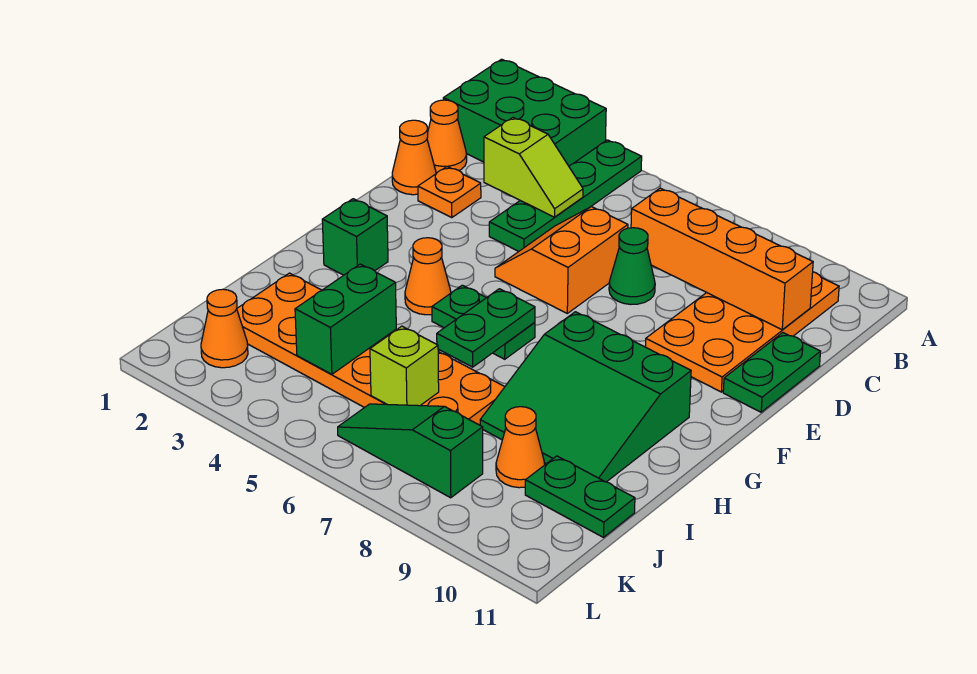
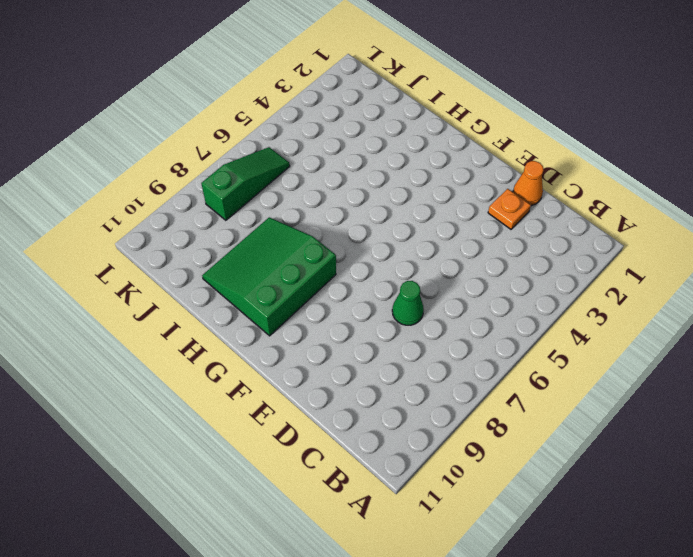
none -> green brick A1:B3 level 1
none -> green plate A4:D4 level 1
none -> orange plate B9:E10 level 1

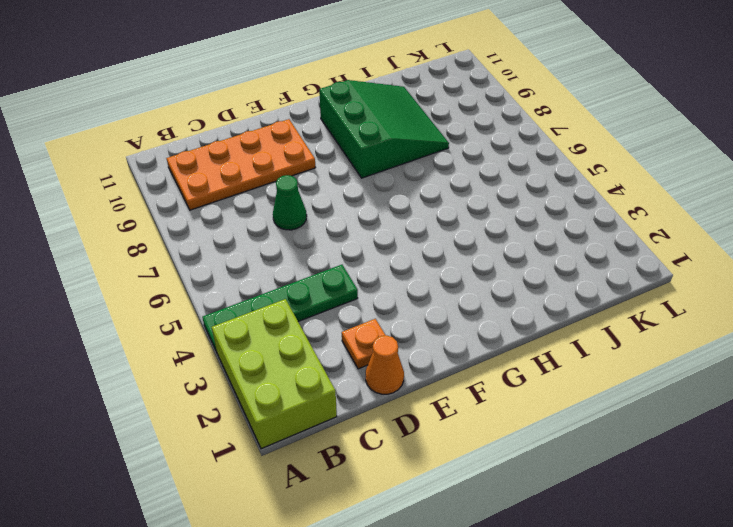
lime brick A1:B3 level 1 -> green brick A1:B3 level 1
none -> orange cone C1 level 1
none -> orange slope D5:E6 level 1 top 6
none -> green plate D11:E11 level 1

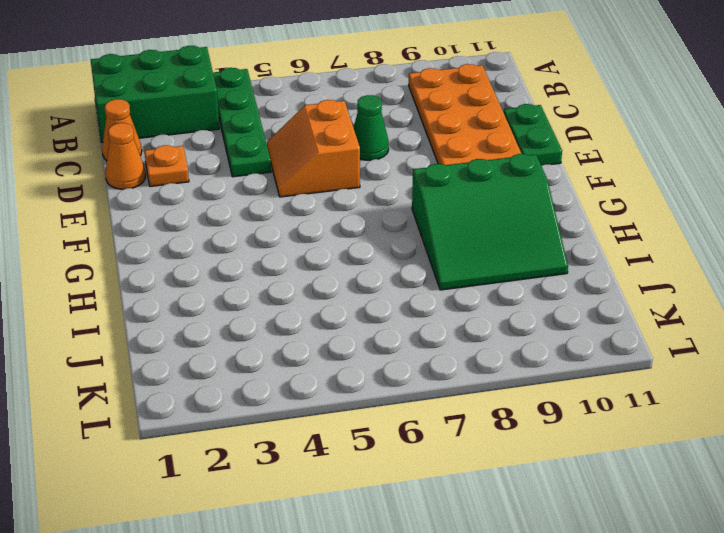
none -> green brick G2 level 1
none -> orange cone G4 level 1
none -> green plate G5:G6 level 1

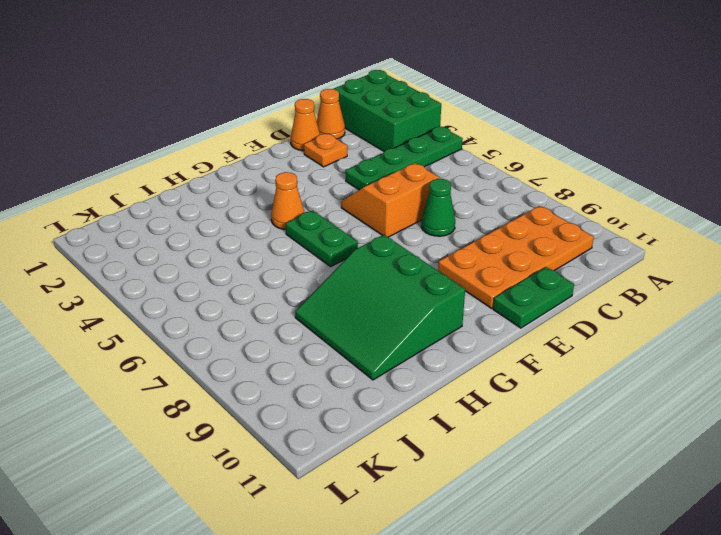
none -> green brick G2 level 1
none -> orange plate I2:J7 level 1
none -> orange cone J9 level 1

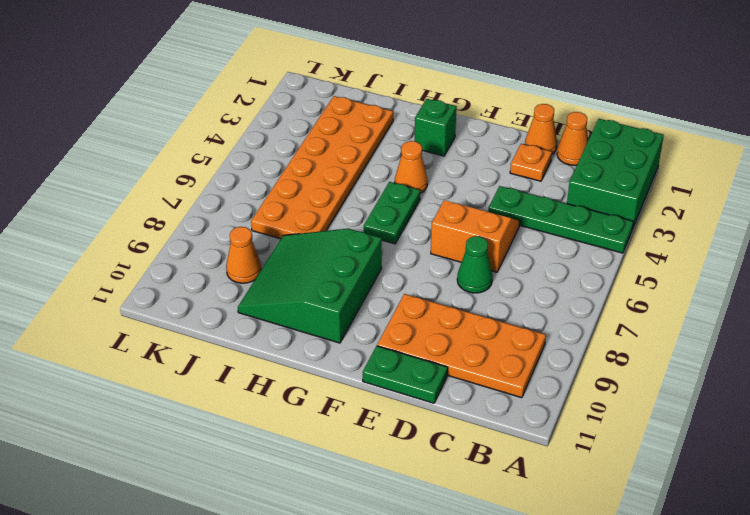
none -> green plate J10:J11 level 1
none -> orange cone K2 level 1
none -> green slope K6:K8 level 1 top 8

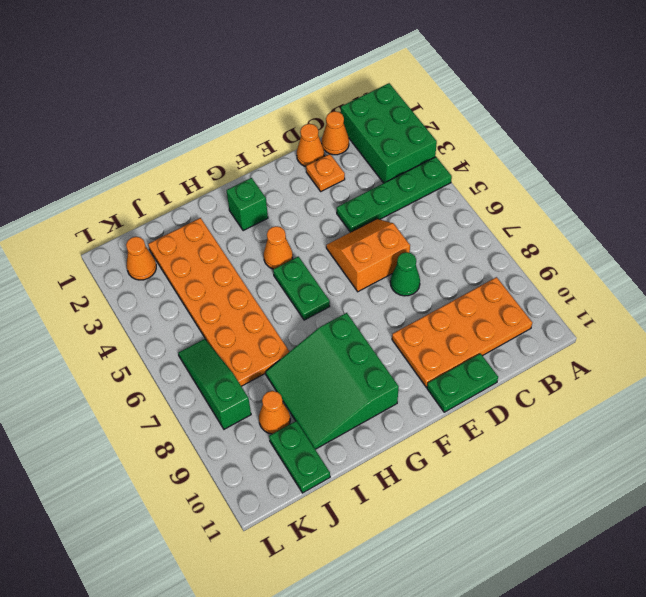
none -> lime slope C3:C4 level 2 top 3
none -> orange brick C7:C10 level 2
none -> green plate G6:H6 level 2

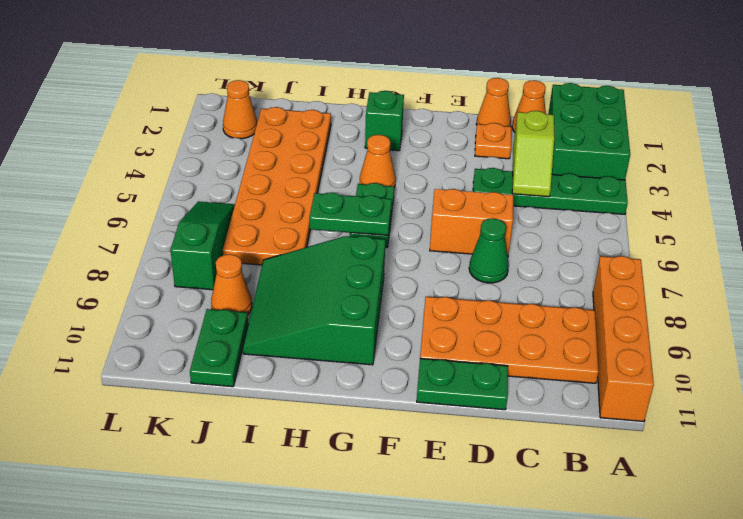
orange brick A8:A11 level 1 -> orange brick C7:C10 level 2
none -> green brick I4:J4 level 2
none -> lime brick J6 level 2

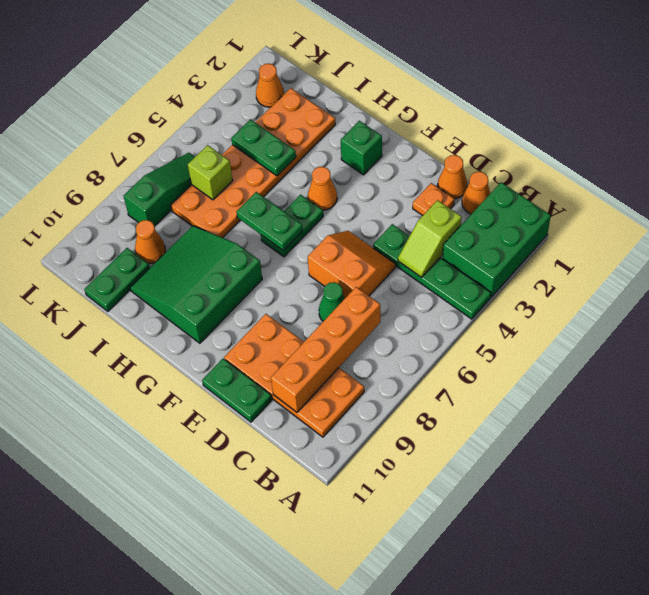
green plate I4:J4 level 2 -> green brick I4:J4 level 2

